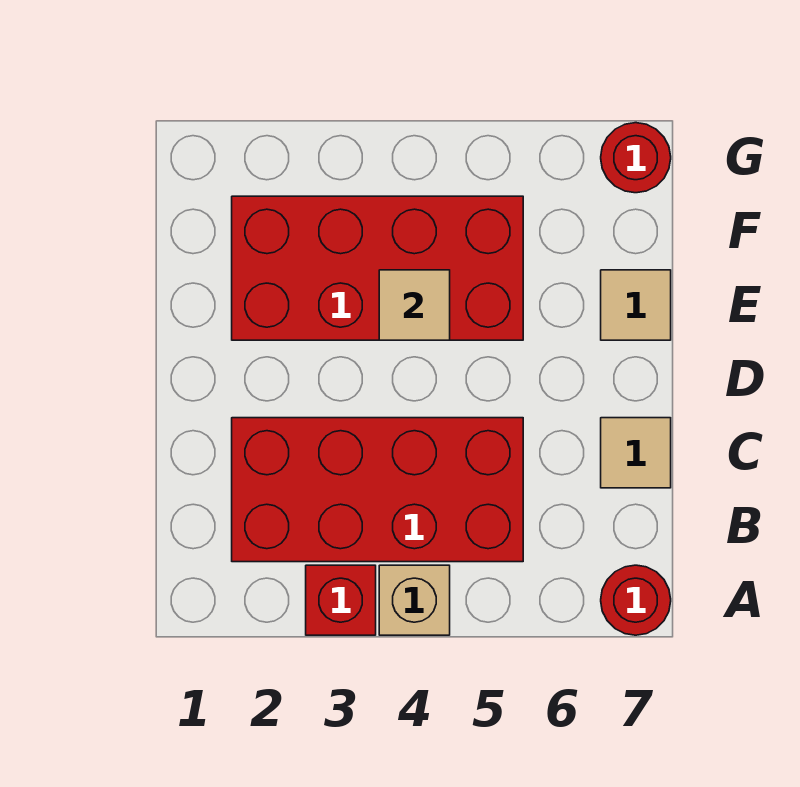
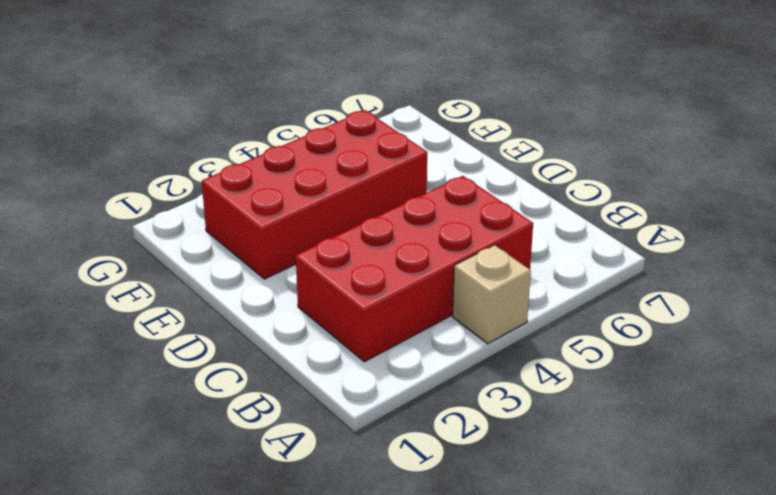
none -> red brick A3 level 1
none -> red round brick A7 level 1

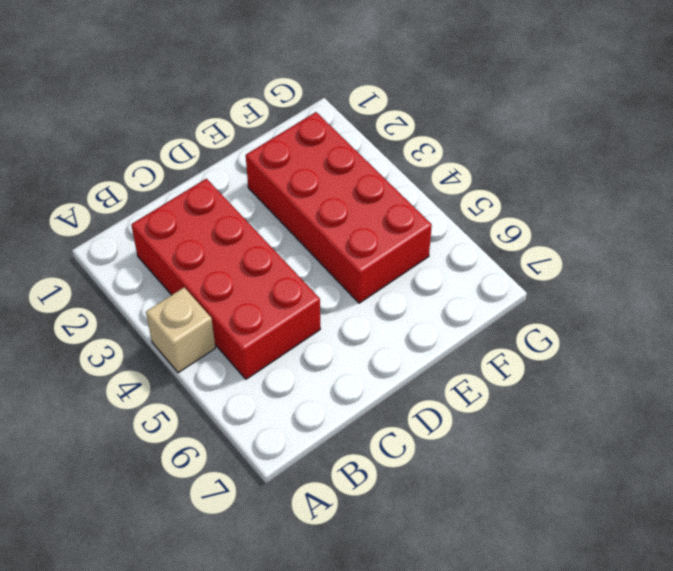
none -> red brick A3 level 1
none -> red round brick A7 level 1

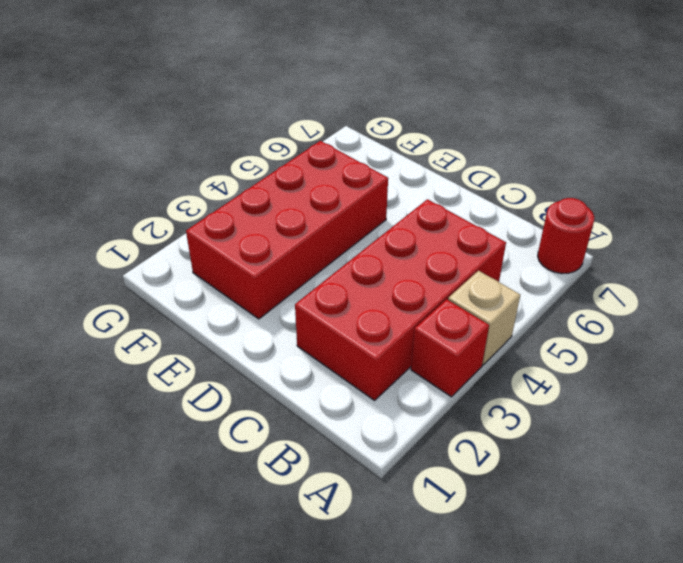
none -> tan tile C7 level 1
none -> tan tile E7 level 1

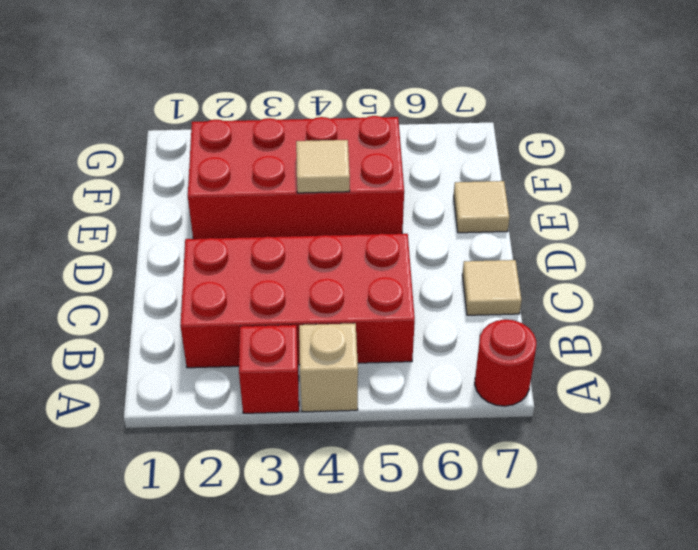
none -> red round brick G7 level 1

